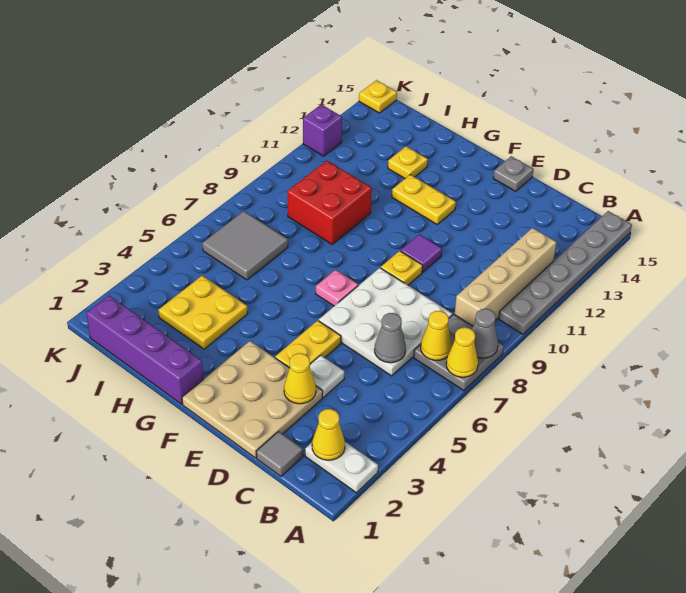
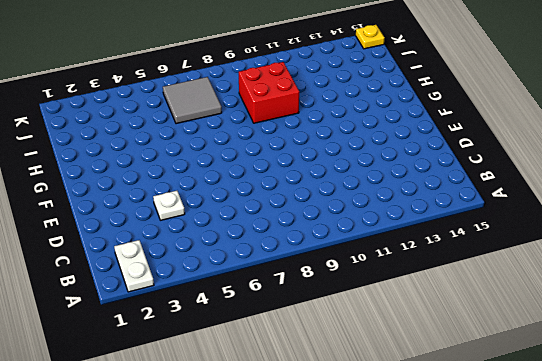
none -> grey plate A7:B8 level 1
none -> grey plate A10:A15 level 1
none -> tan brick B9:B12 level 1

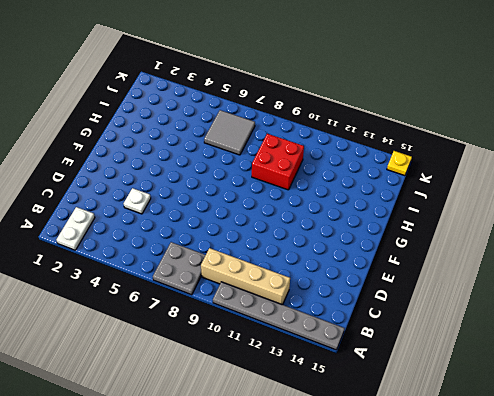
none -> grey tile C1 level 1
none -> white plate C6:E8 level 1
none -> tan plate D1:F3 level 1

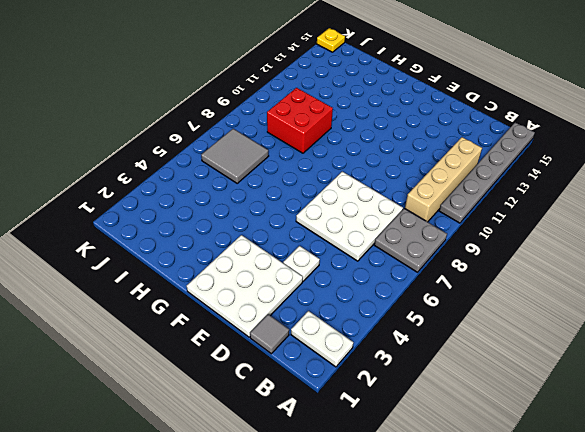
white plate D1:F3 level 1 -> tan plate D1:F3 level 1
none -> yellow plate E4:E5 level 1
none -> yellow plate E9 level 1
none -> purple tile E10 level 1

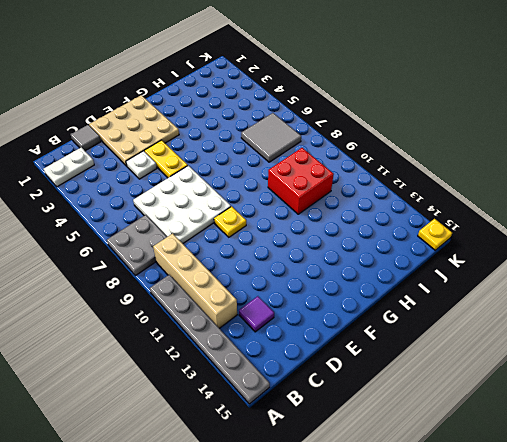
purple tile C13 level 1 -> purple tile E10 level 1
none -> grey plate E15 level 1
none -> pink plate F7 level 1
none -> yellow plate F12:G12 level 1

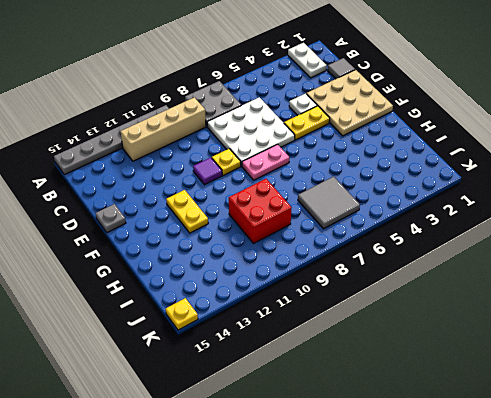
pink plate F7:F8 level 1 -> pink plate F7 level 1
none -> purple brick G1:J1 level 1
none -> yellow plate H3:I4 level 1
none -> yellow plate H13 level 1

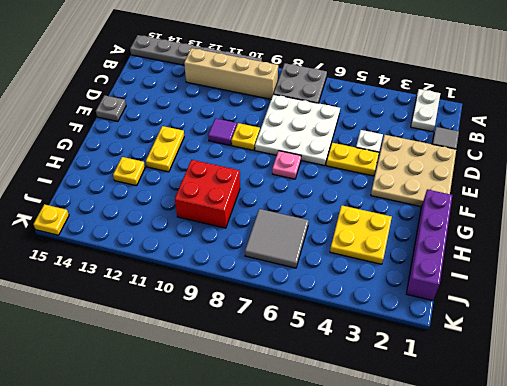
none -> purple brick K12 level 1
none -> yellow cone A7 level 2
none -> grey cone A8 level 2

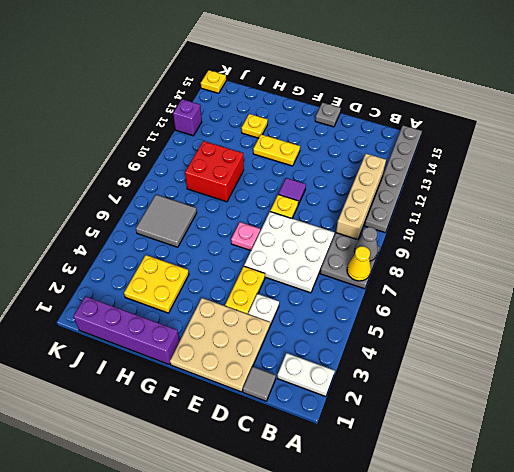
none -> yellow cone B2 level 2
none -> yellow cone B7 level 2
none -> grey cone C6 level 2

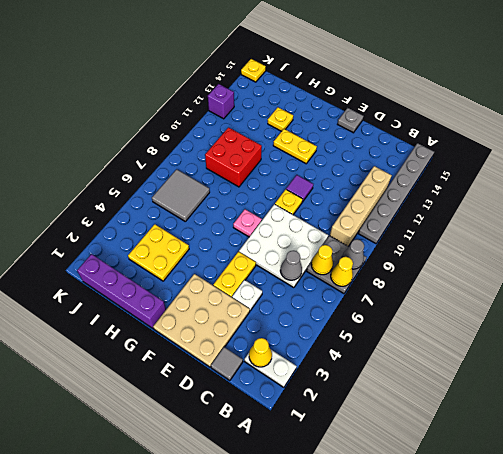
none -> yellow cone D3 level 2

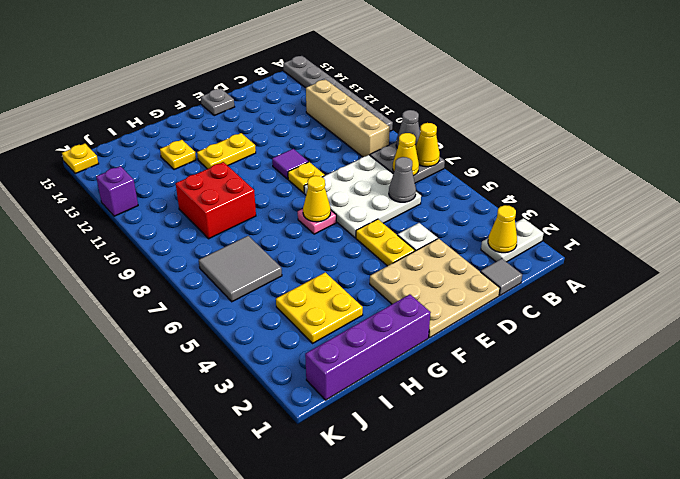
yellow cone F7 level 2 -> yellow cone D3 level 2

